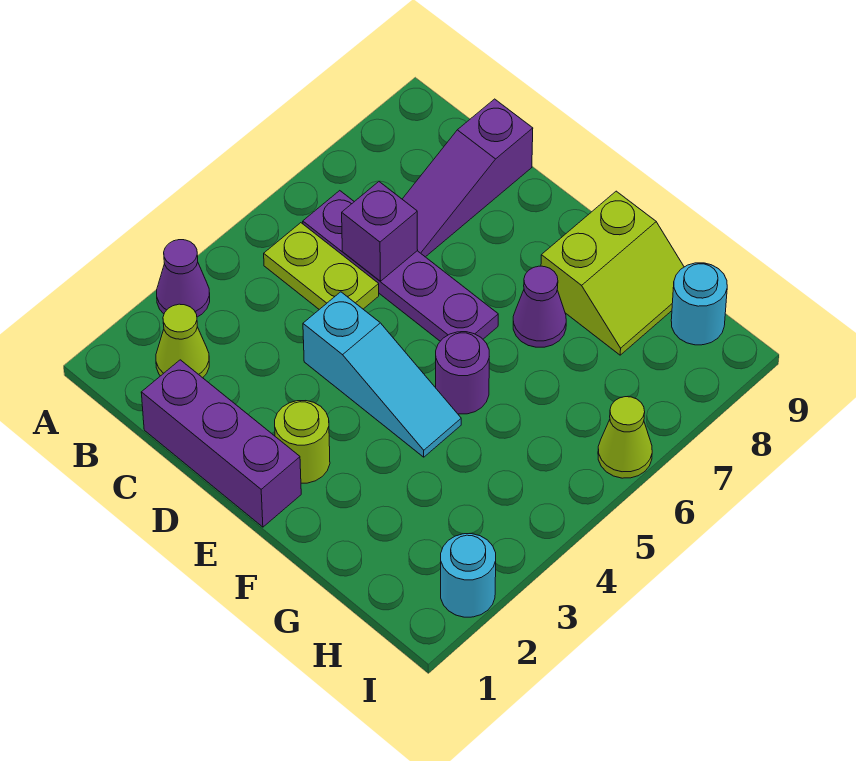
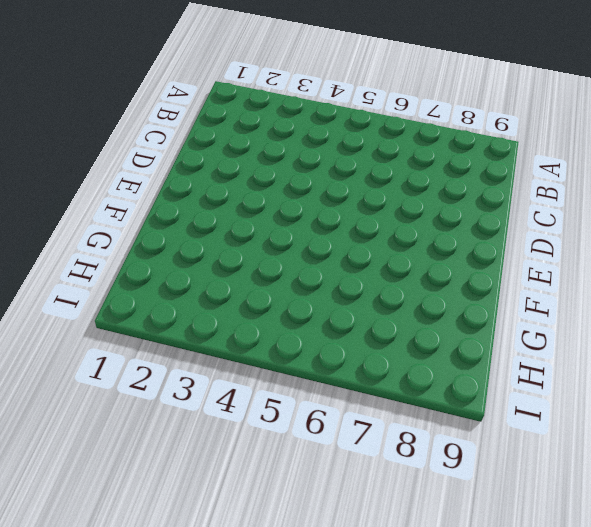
none -> purple cone A3 level 1
none -> lime cone B2 level 1
none -> lime plate B5:C5 level 1

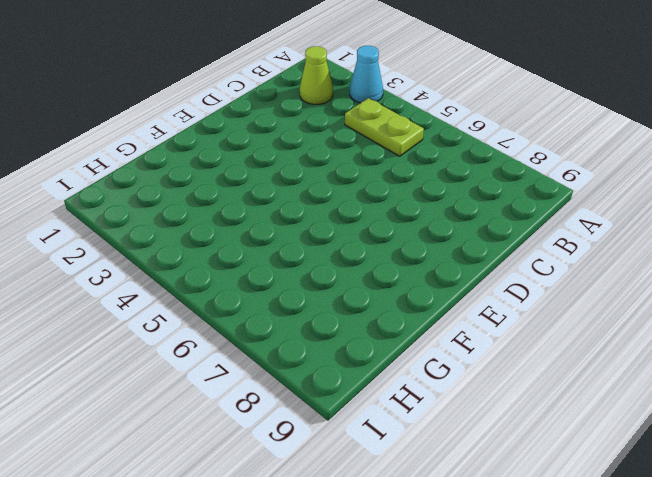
cyan cone A3 level 1 -> purple cone A3 level 1
lime plate B4:B5 level 1 -> lime plate B5:C5 level 1
none -> purple plate B6:E6 level 1
none -> purple brick C1:E1 level 1
none -> purple slope C7:C9 level 1 top 9

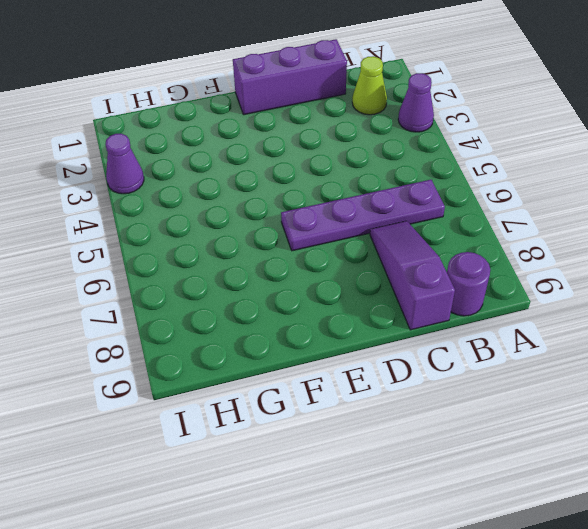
purple round brick B9 level 1 -> purple round brick F5 level 1
purple cone I3 level 1 -> purple cone F7 level 1
none -> lime plate B5:C5 level 1
none -> cyan slope D4:F4 level 1 top D
none -> lime round brick E2 level 1

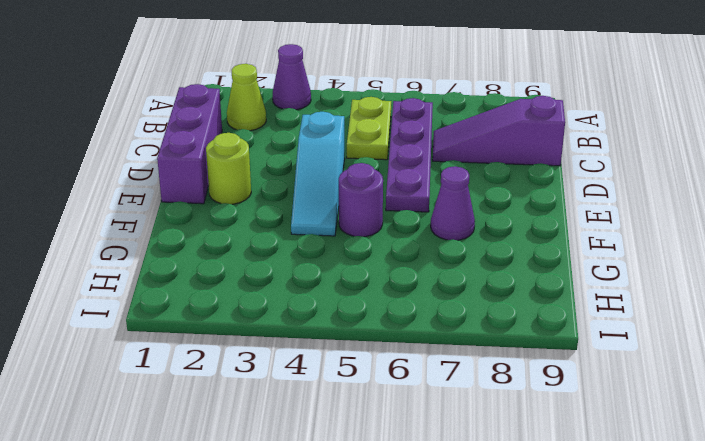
none -> lime slope F8:G9 level 1 top F
none -> cyan round brick H9 level 1
none -> cyan round brick I2 level 1

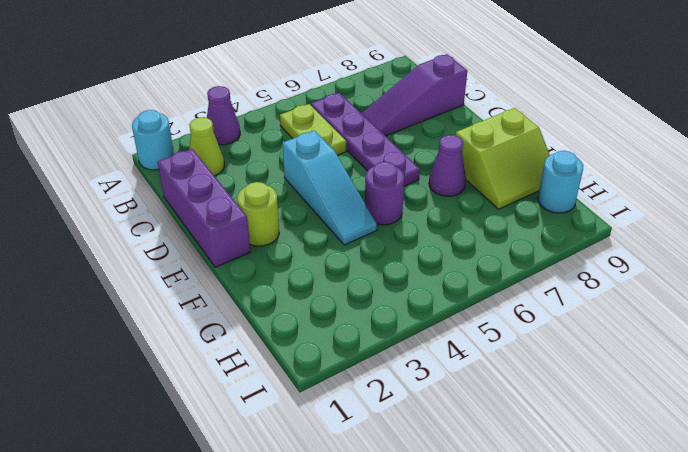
cyan round brick A1 level 1 -> cyan round brick I2 level 1
none -> lime cone I6 level 1
none -> purple brick C6 level 2

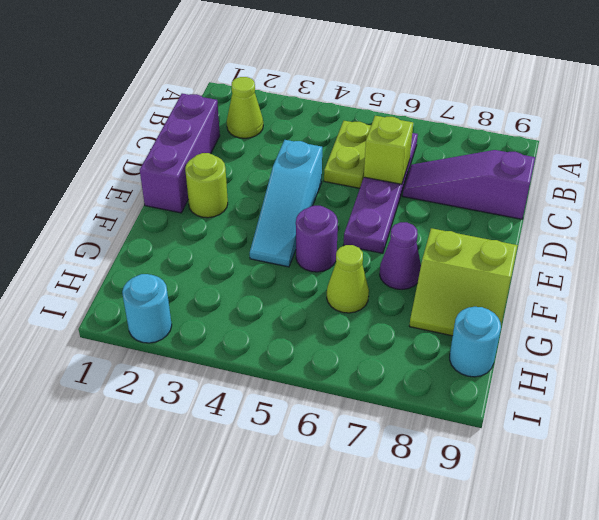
lime brick C6 level 2 -> purple brick C6 level 2
lime cone G6 level 1 -> lime cone I6 level 1
none -> purple cone A3 level 1

